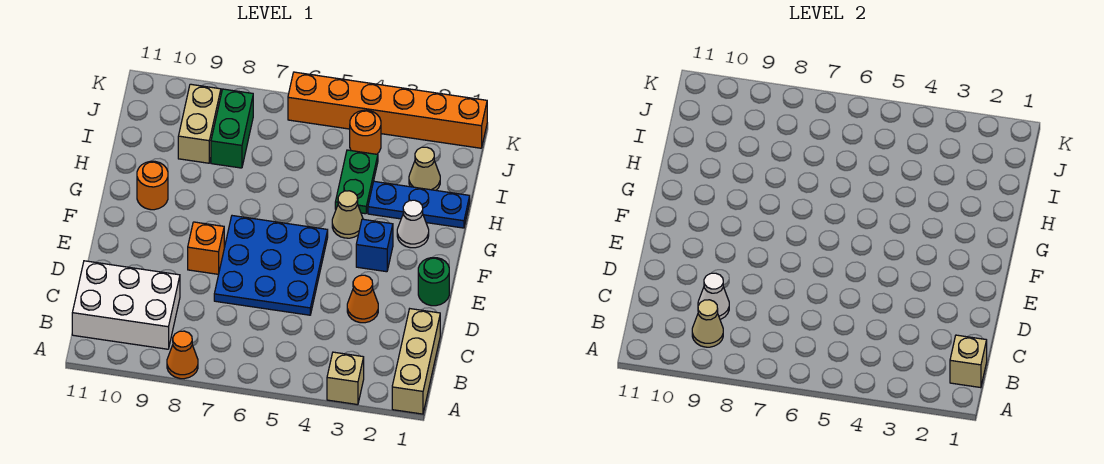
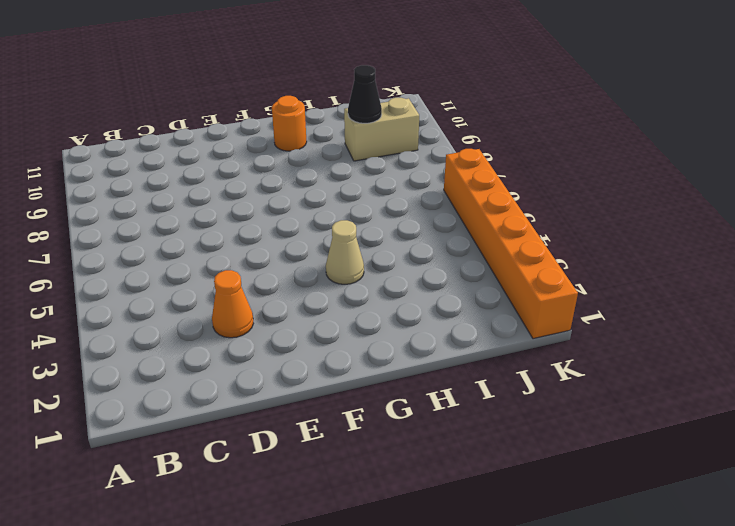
black cone I9 level 2 -> none
none -> tan brick A1:C1 level 1
none -> tan brick A3 level 1
none -> orange cone A8 level 1

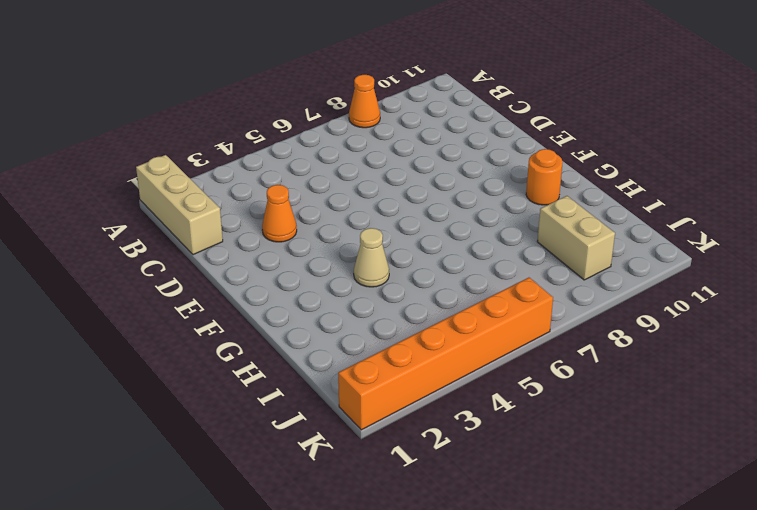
none -> tan brick A3 level 1
none -> white brick B9:C11 level 1
none -> blue plate D5:F7 level 1

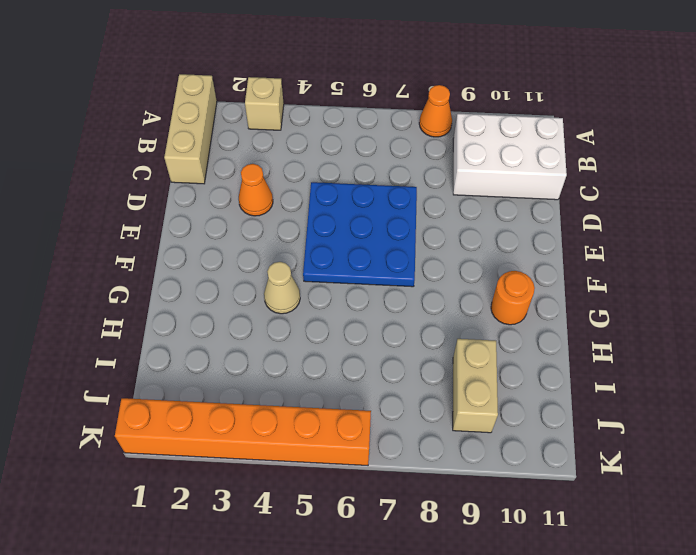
none -> green round brick E1 level 1
none -> orange brick E8 level 1
none -> blue brick F3 level 1

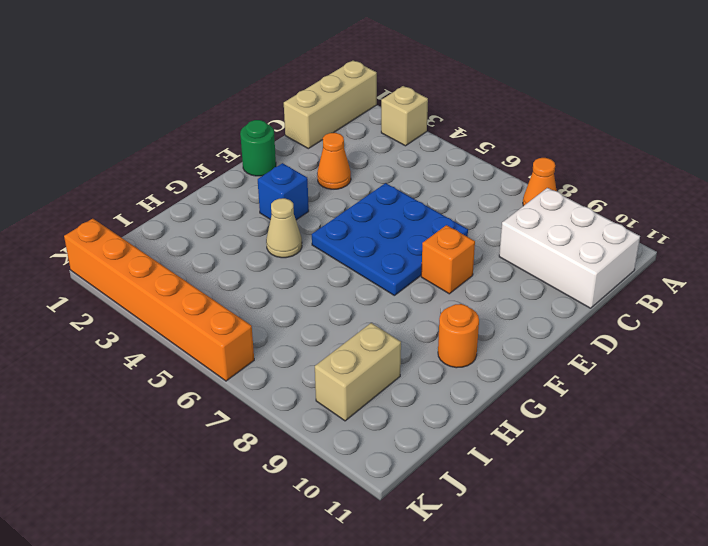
none -> white cone G2 level 1
none -> blue plate H1:H3 level 1
none -> green plate H4:I4 level 1

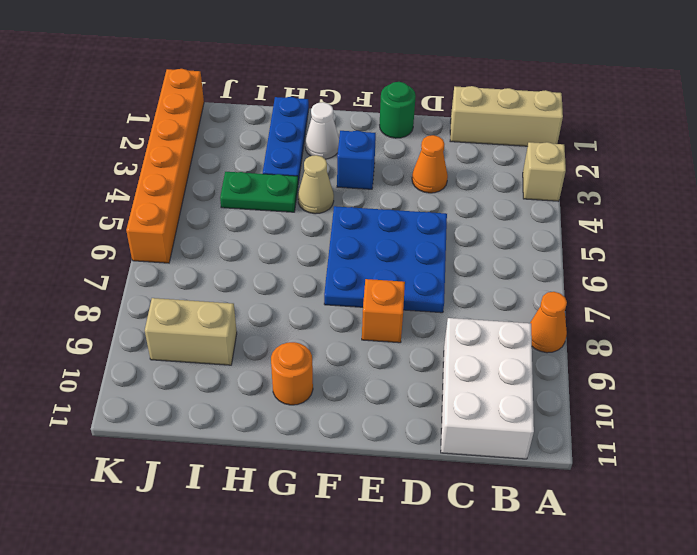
none -> tan cone I2 level 1
none -> green brick I8:J8 level 1
none -> orange round brick J4 level 1

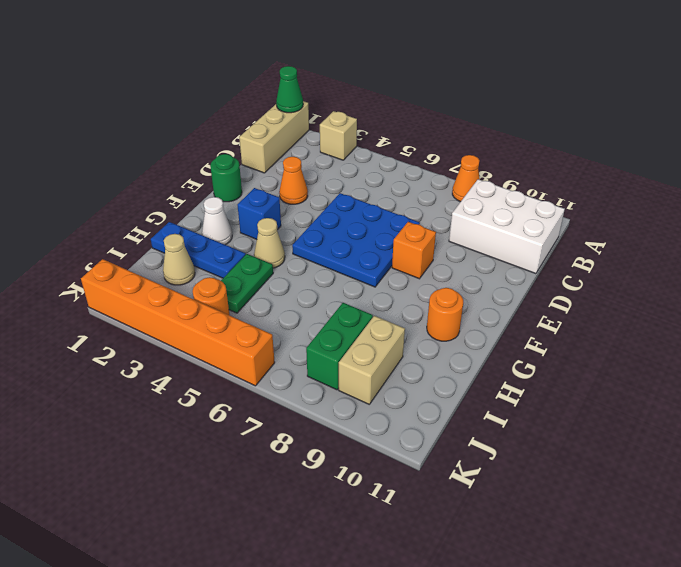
green cone A1 level 2 -> none
none -> tan brick B1 level 2
none -> tan cone B9 level 2
none -> white cone C9 level 2

